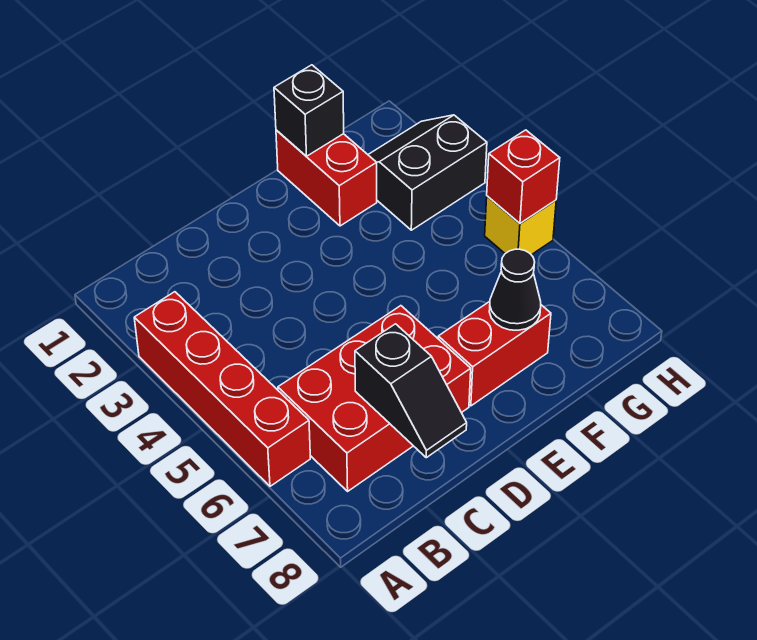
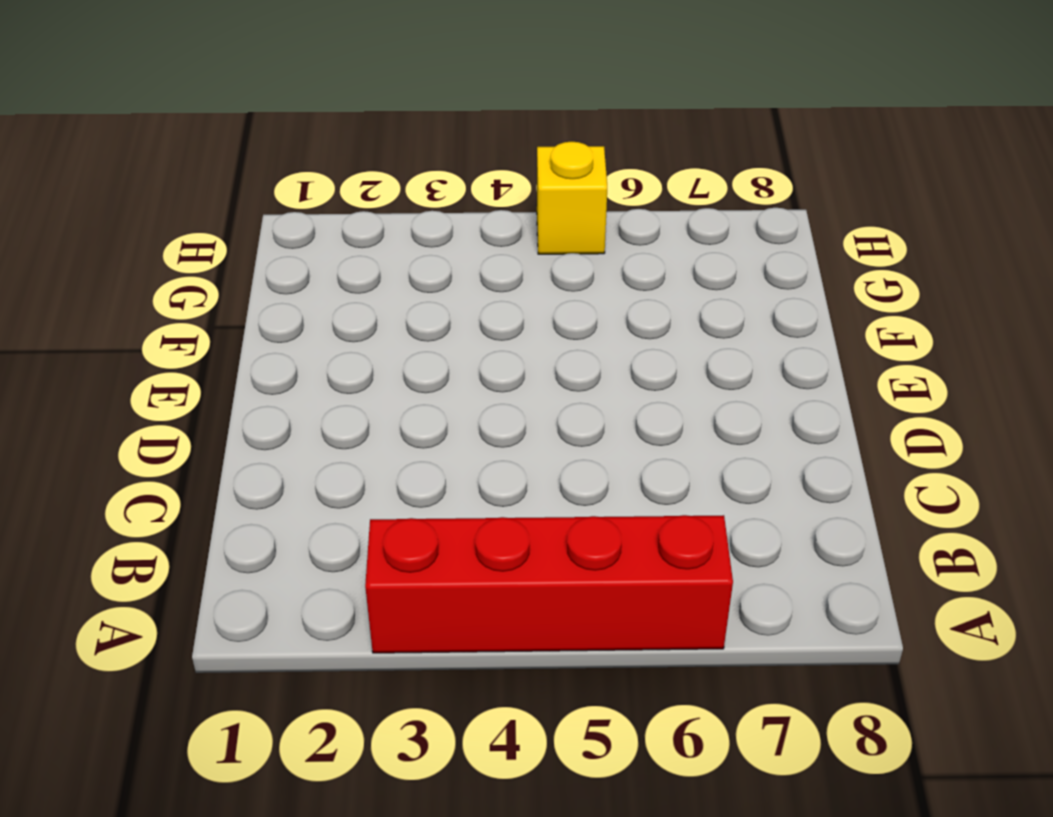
none -> red brick B6:D7 level 1
none -> red brick E7:F7 level 1

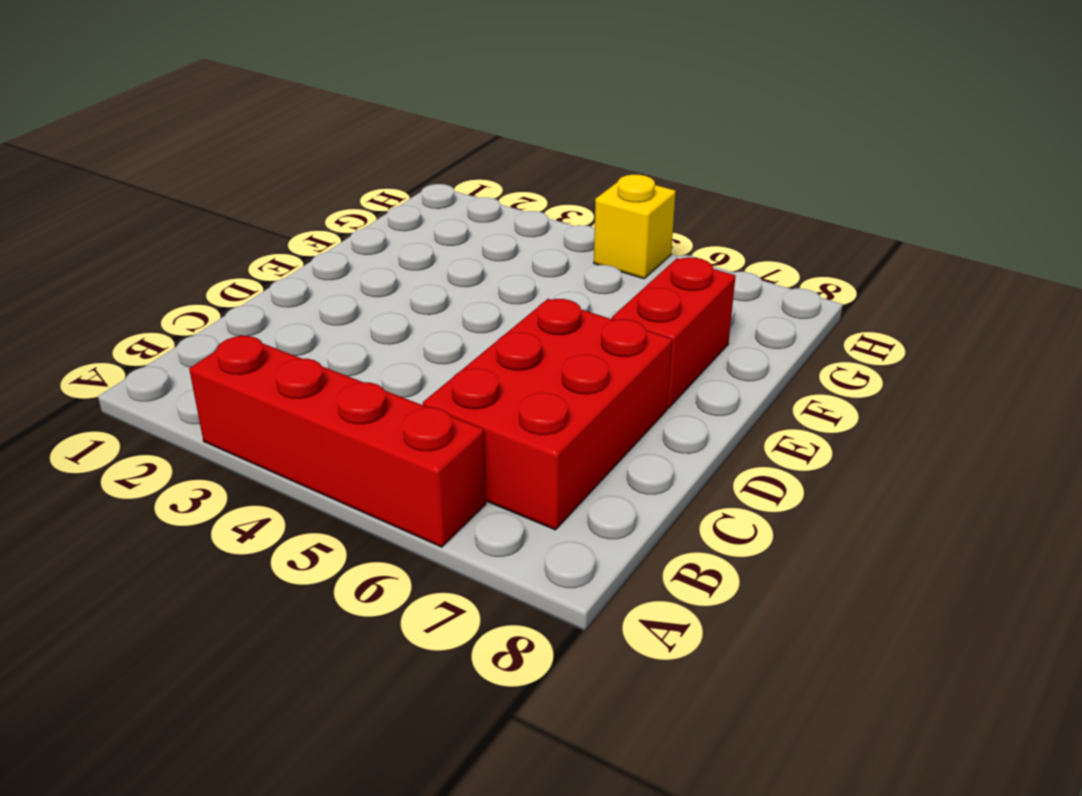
none -> red brick F1:F2 level 1
none -> black slope G2:H3 level 1 top 3

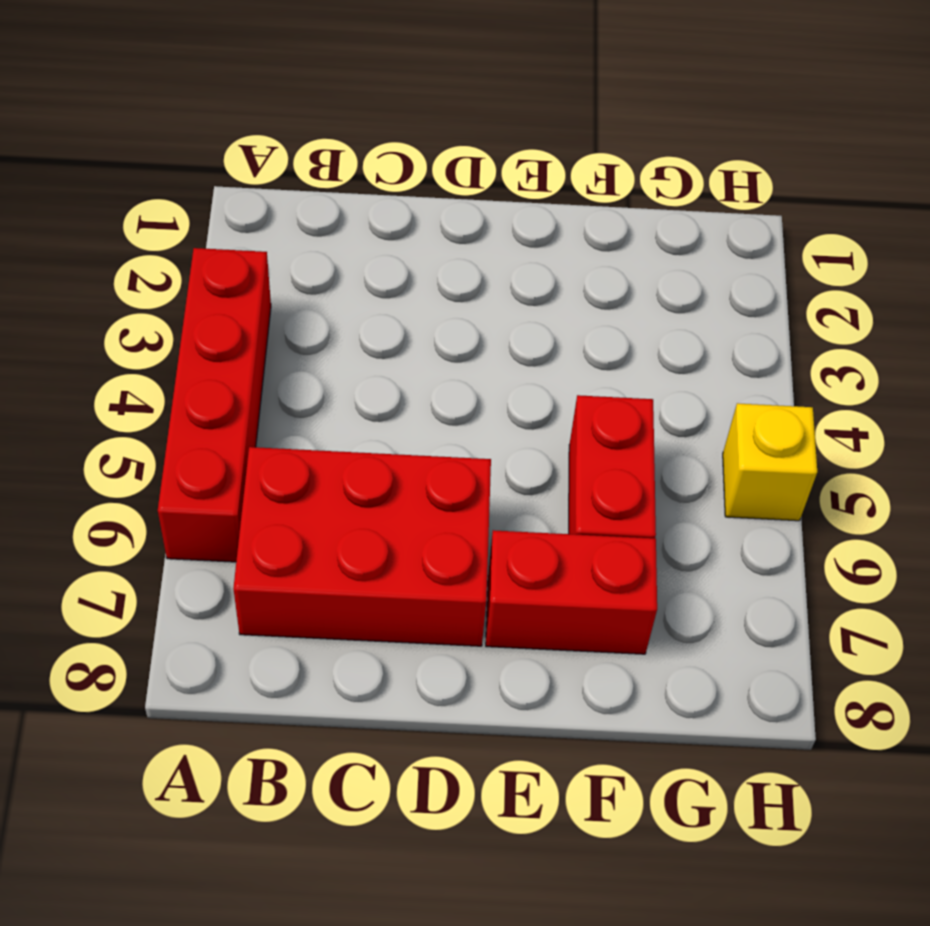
red brick F5:F6 level 1 -> red brick F1:F2 level 1
none -> black slope G2:H3 level 1 top 3
none -> black slope C7:C8 level 2 top 7

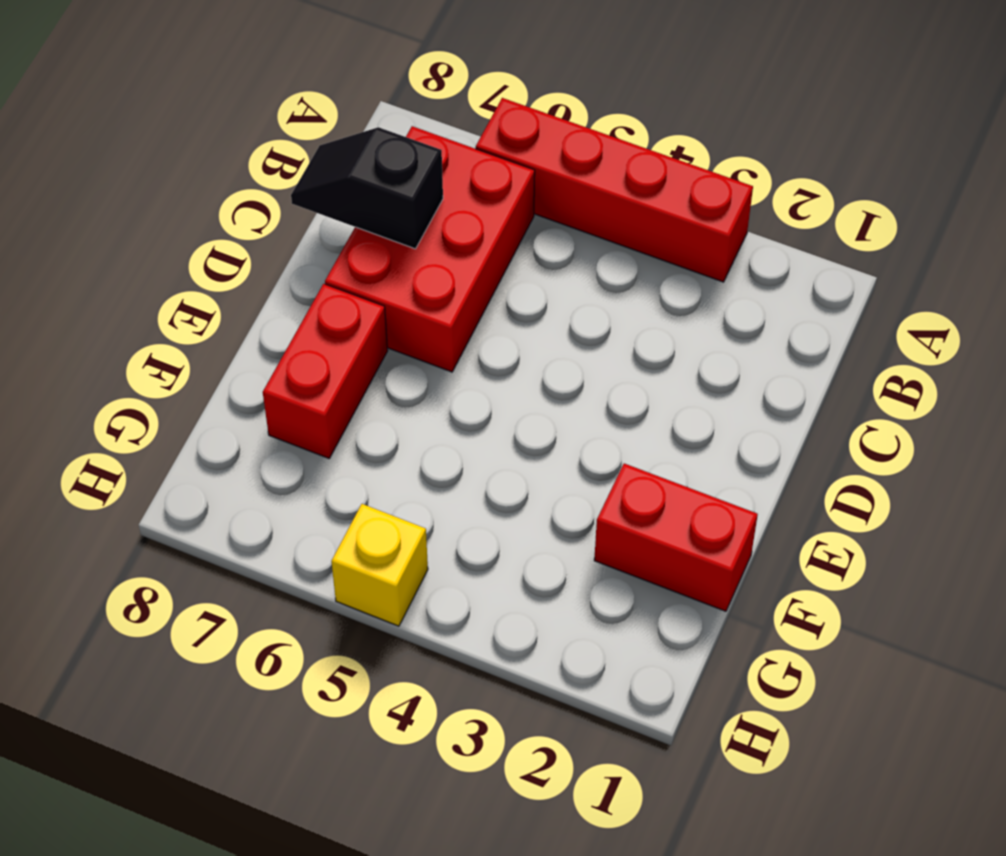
none -> black slope G2:H3 level 1 top 3
none -> black brick F1 level 2

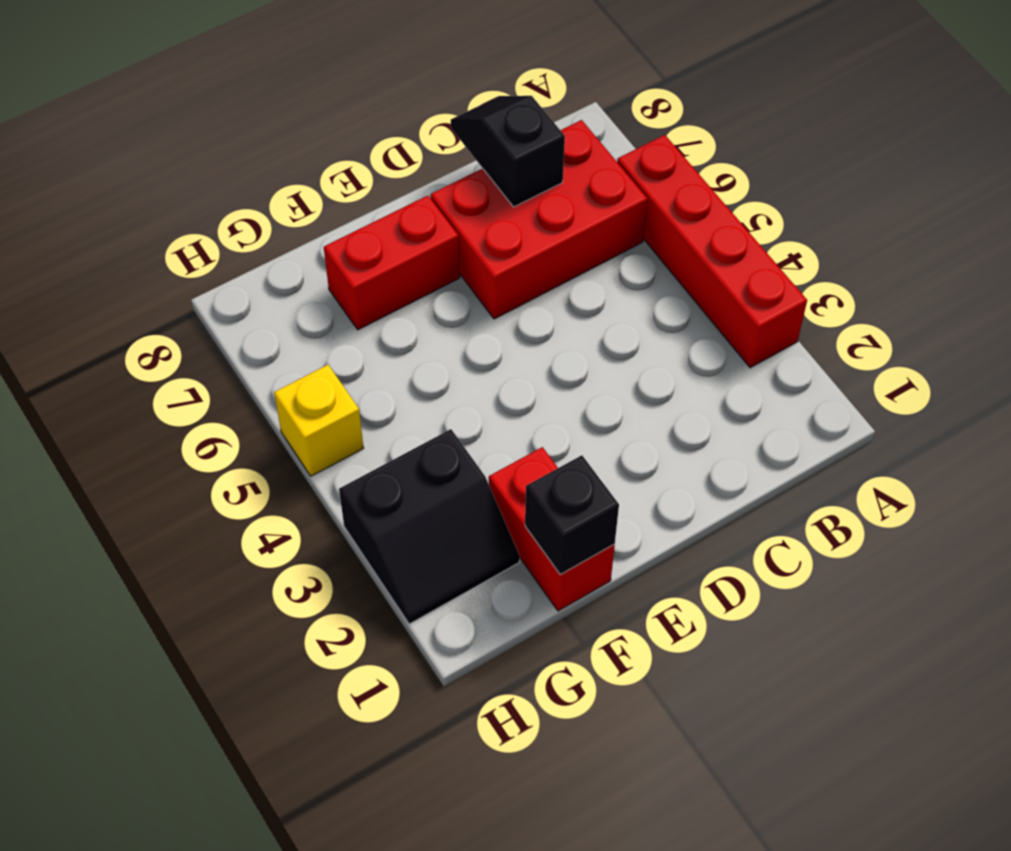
none -> black cone F7 level 2
none -> red brick H5 level 2

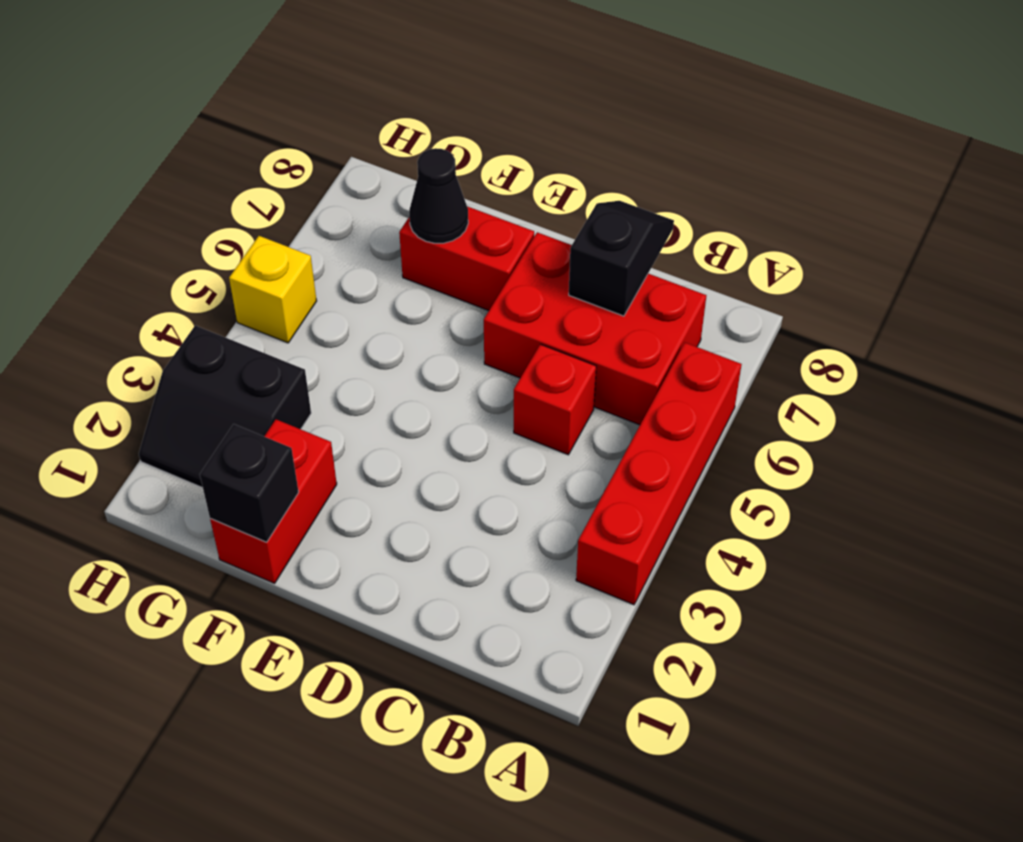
red brick C5 level 1 -> red brick H5 level 2

